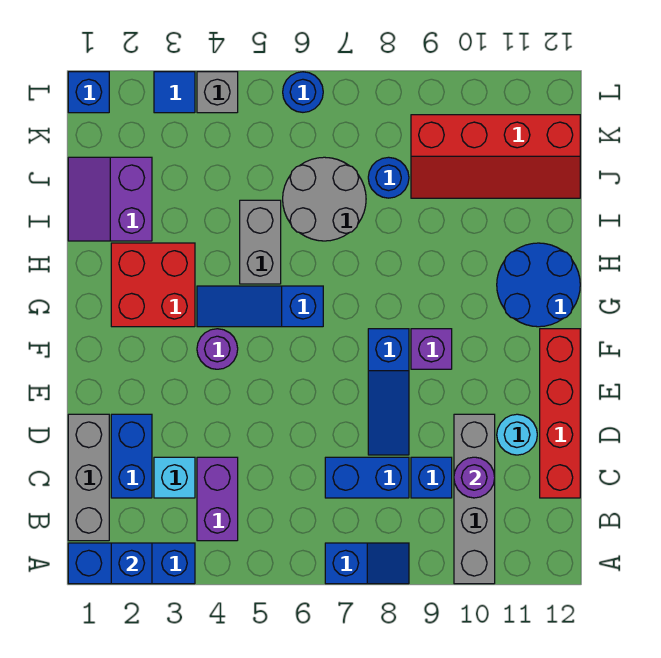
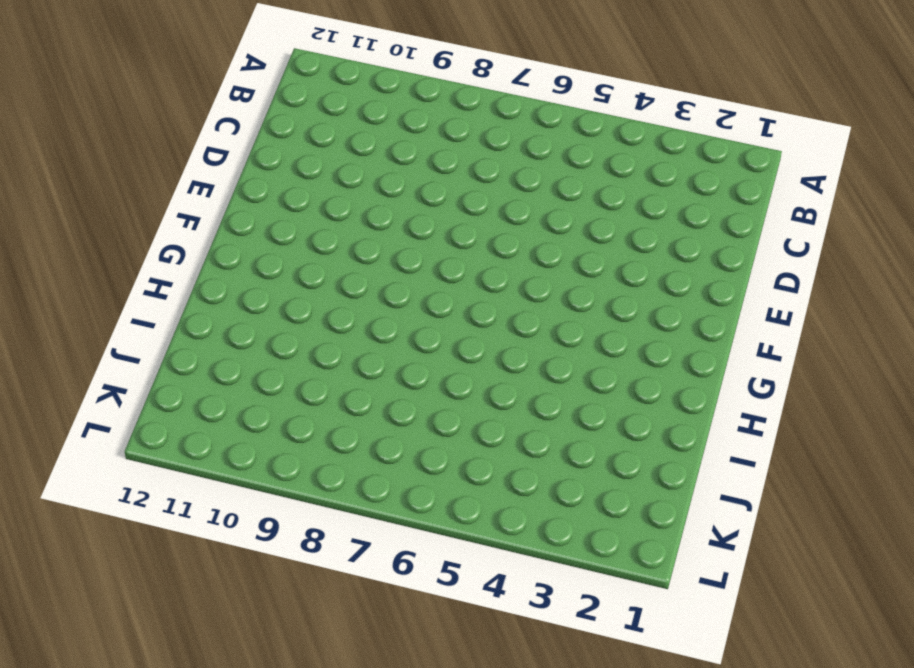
none -> blue brick A1:A3 level 1
none -> blue slope A7:A8 level 1 top 7
none -> grey brick A10:D10 level 1

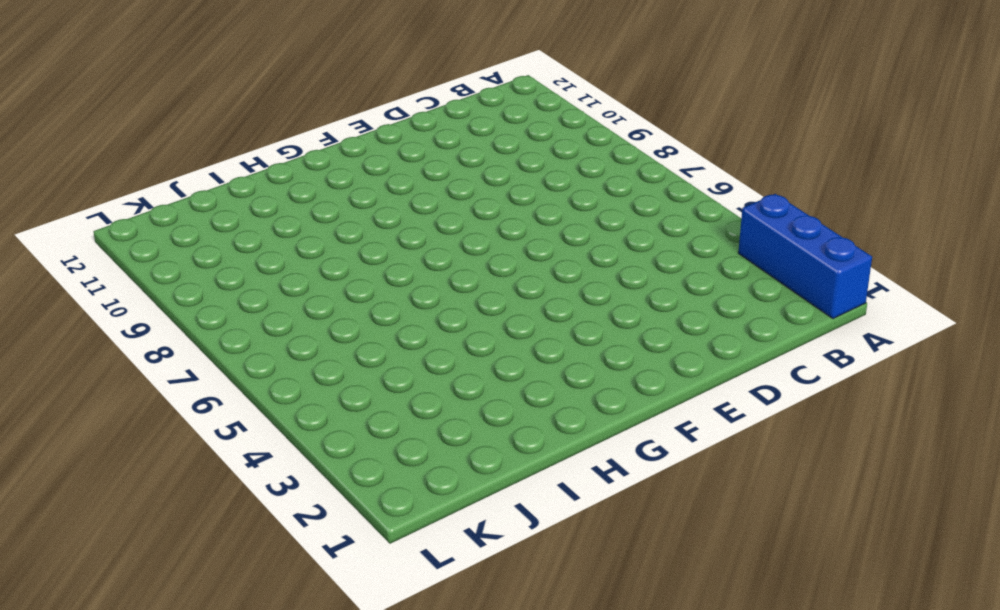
none -> blue slope A7:A8 level 1 top 7
none -> grey brick A10:D10 level 1
none -> grey brick B1:D1 level 1

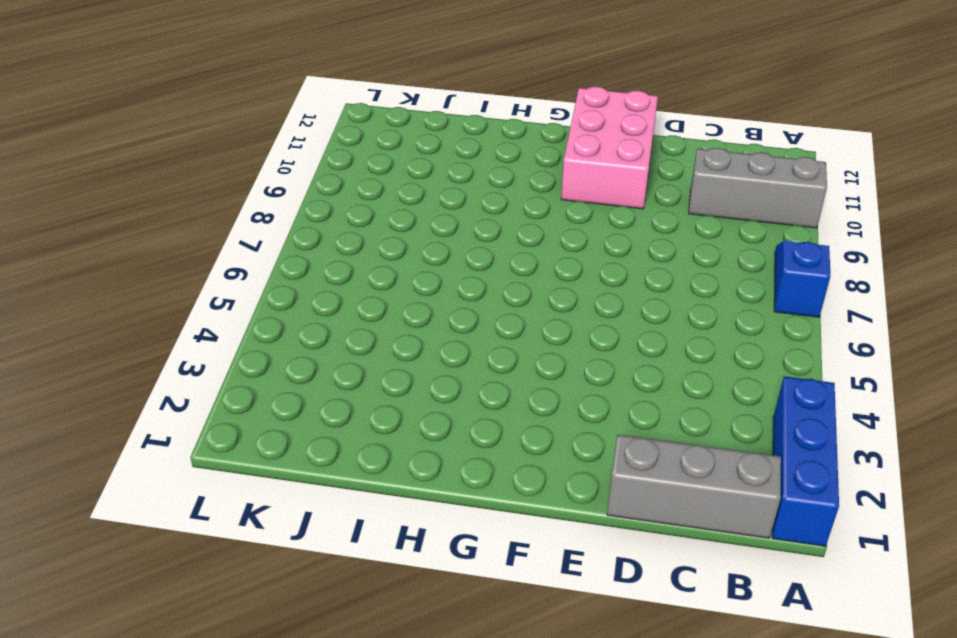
grey brick A10:C10 level 1 -> grey brick A10:D10 level 1
pink brick E10:F12 level 1 -> red brick C12:F12 level 1
none -> purple brick B4:C4 level 1
none -> blue brick C2:D2 level 1
none -> cyan brick C3 level 1

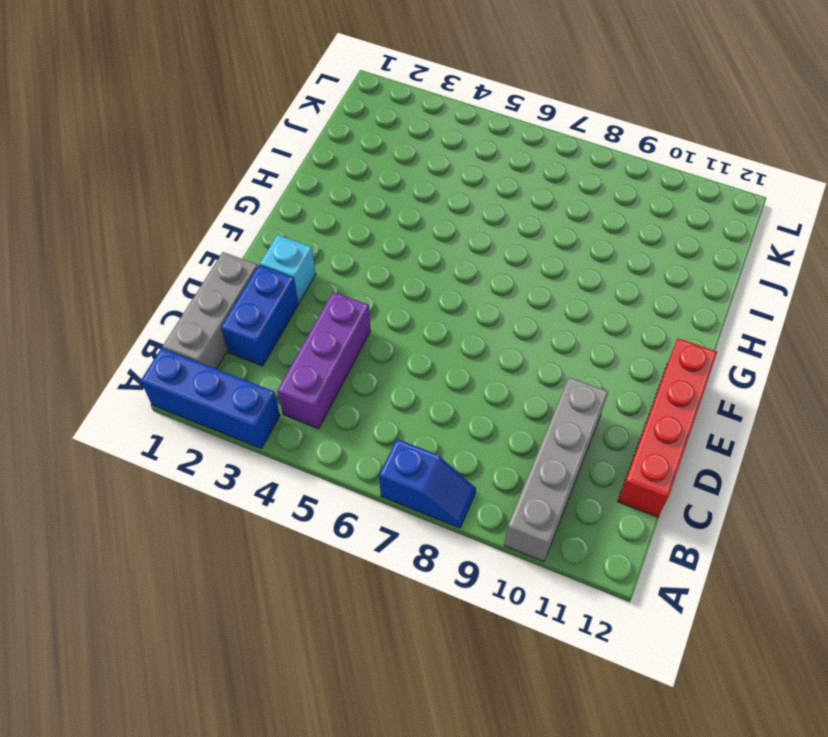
purple brick B4:D4 level 1 -> purple brick B4:C4 level 1
cyan brick E2 level 1 -> cyan brick C3 level 1
none -> blue brick C7:C8 level 1
none -> blue brick C9 level 1
none -> blue slope D8:F8 level 1 top F

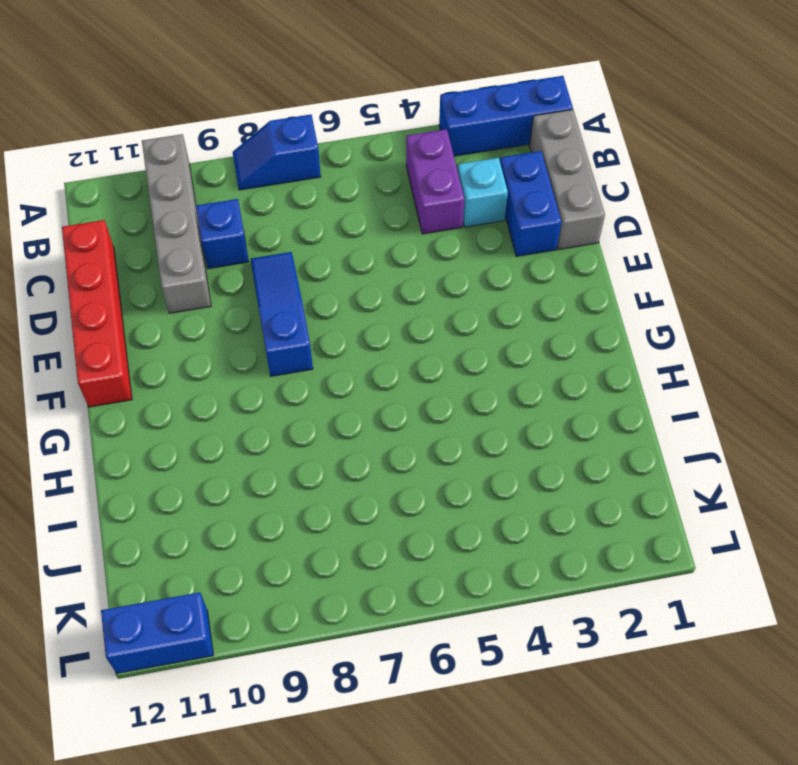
blue brick L11:L12 level 1 -> blue brick C7:C8 level 1
none -> cyan round brick D11 level 1
none -> purple round brick F4 level 1
none -> purple brick F9 level 1

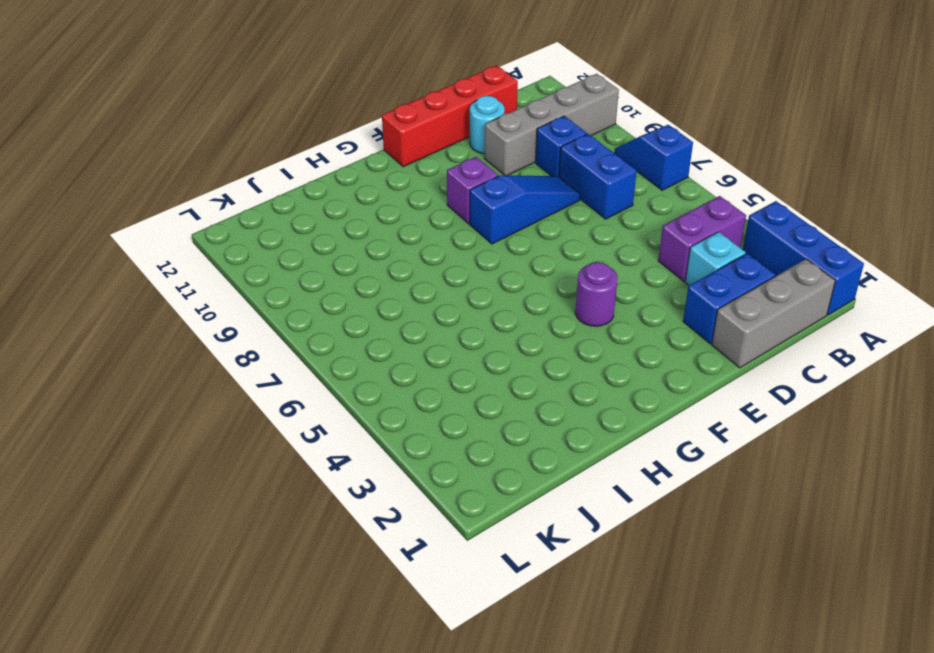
none -> red brick G2:H3 level 1
none -> blue slope G4:G6 level 1 top 6
none -> blue round brick G11:H12 level 1

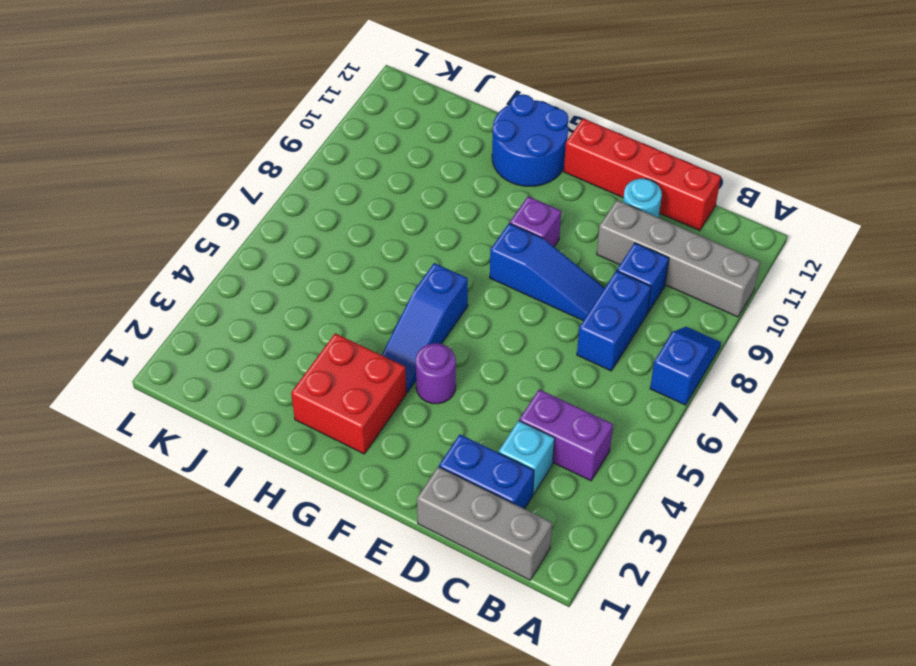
none -> blue brick A1:A3 level 1
none -> grey brick H5:I5 level 1
none -> purple slope I1:J2 level 1 top 2

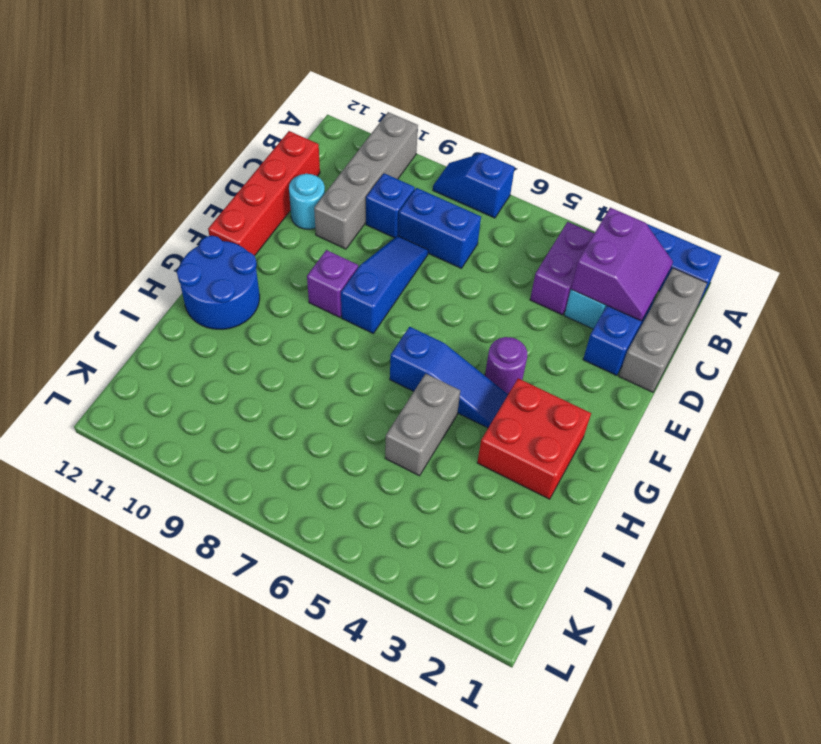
purple slope B2:C3 level 2 top 3 -> purple slope I1:J2 level 1 top 2
none -> grey round brick I6:J7 level 1
none -> blue round brick J8 level 1
none -> red slope J9:K12 level 1 top K

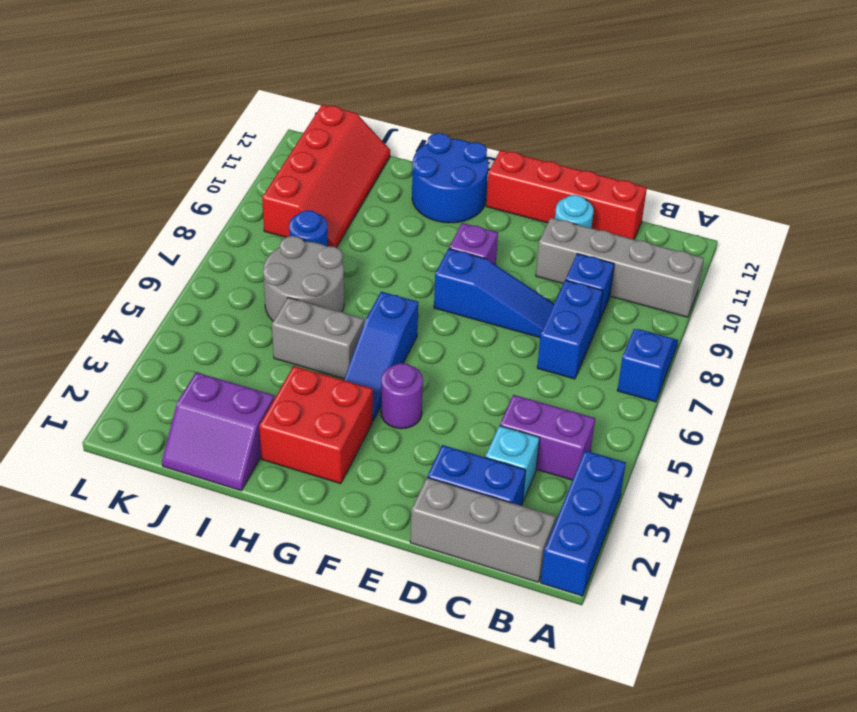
none -> blue brick L1 level 1
none -> blue tile L3 level 1
none -> grey brick L4 level 1

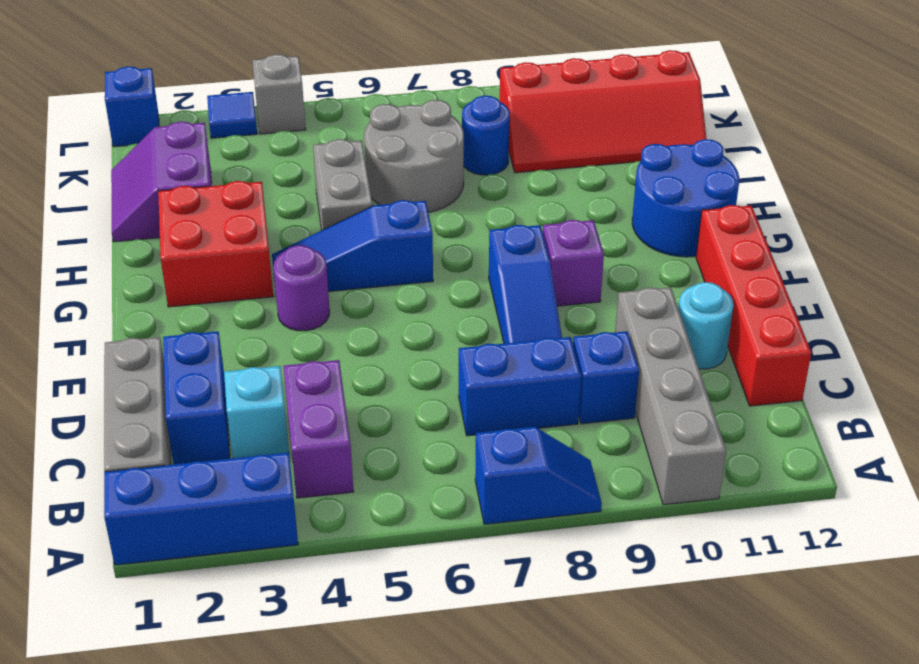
none -> blue round brick L6 level 1
none -> blue brick A2 level 2
none -> purple round brick C10 level 2

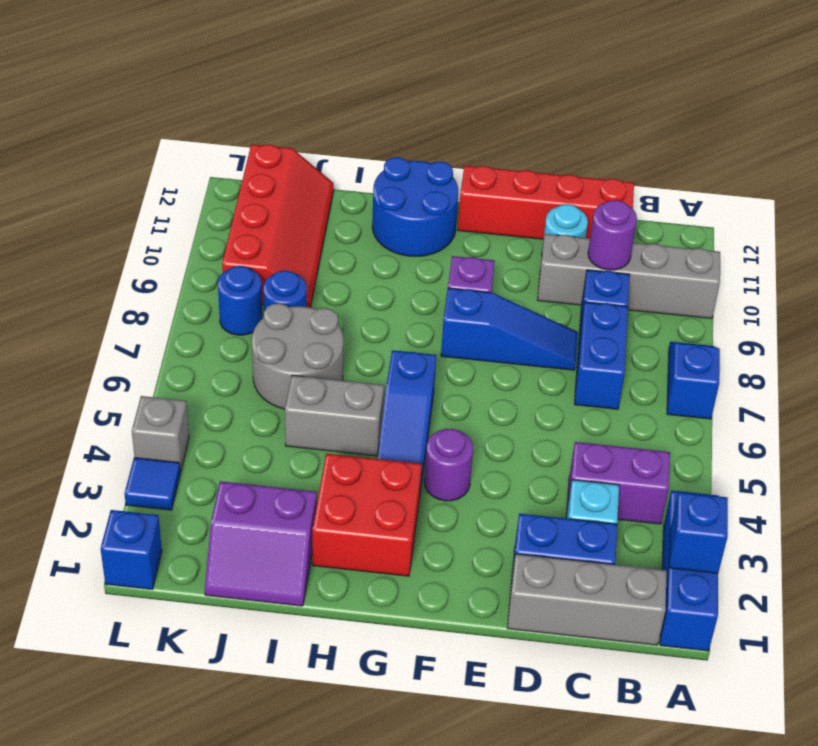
blue round brick K8 level 1 -> blue round brick L6 level 1

